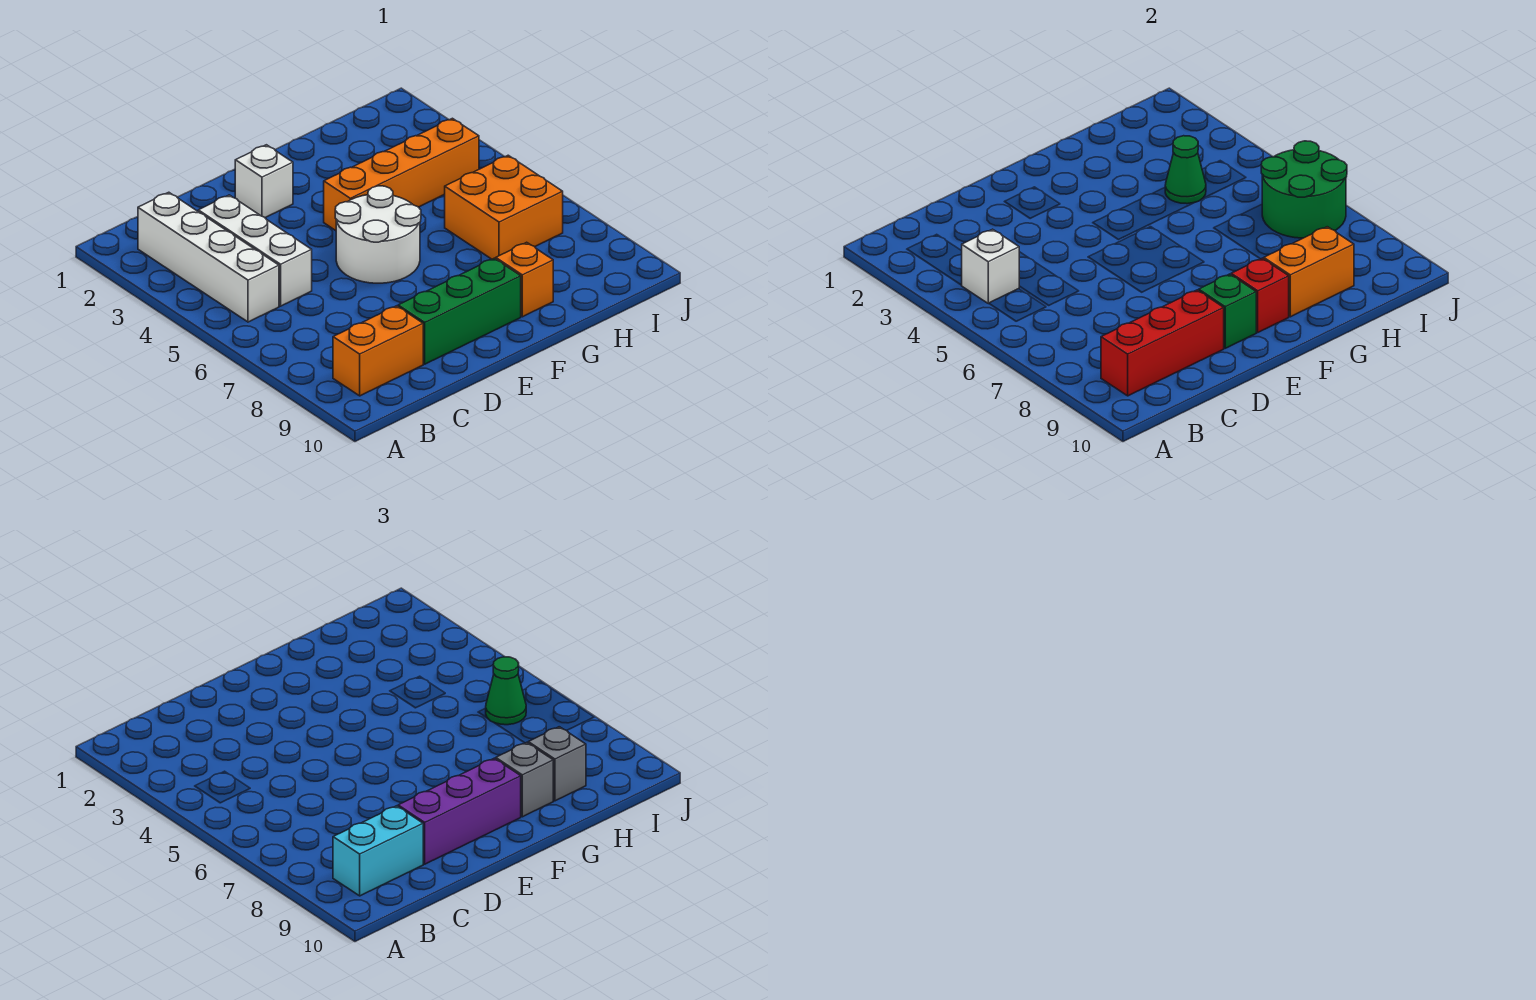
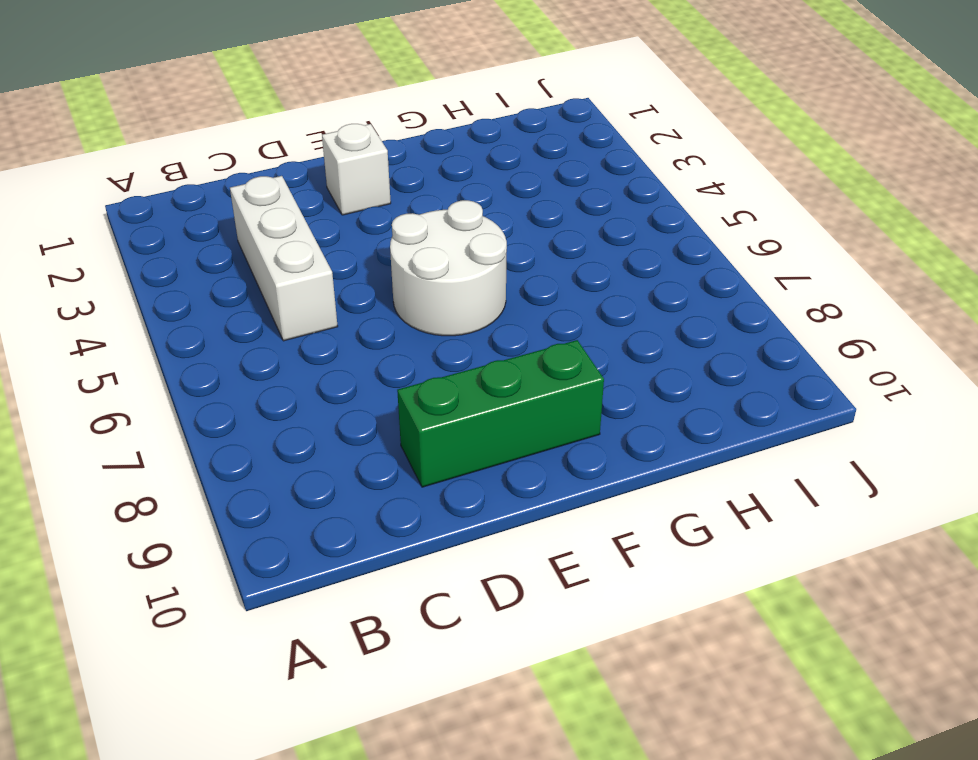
none -> white brick B2:B5 level 1
none -> orange brick B9:C9 level 1
none -> orange brick F4:I4 level 1

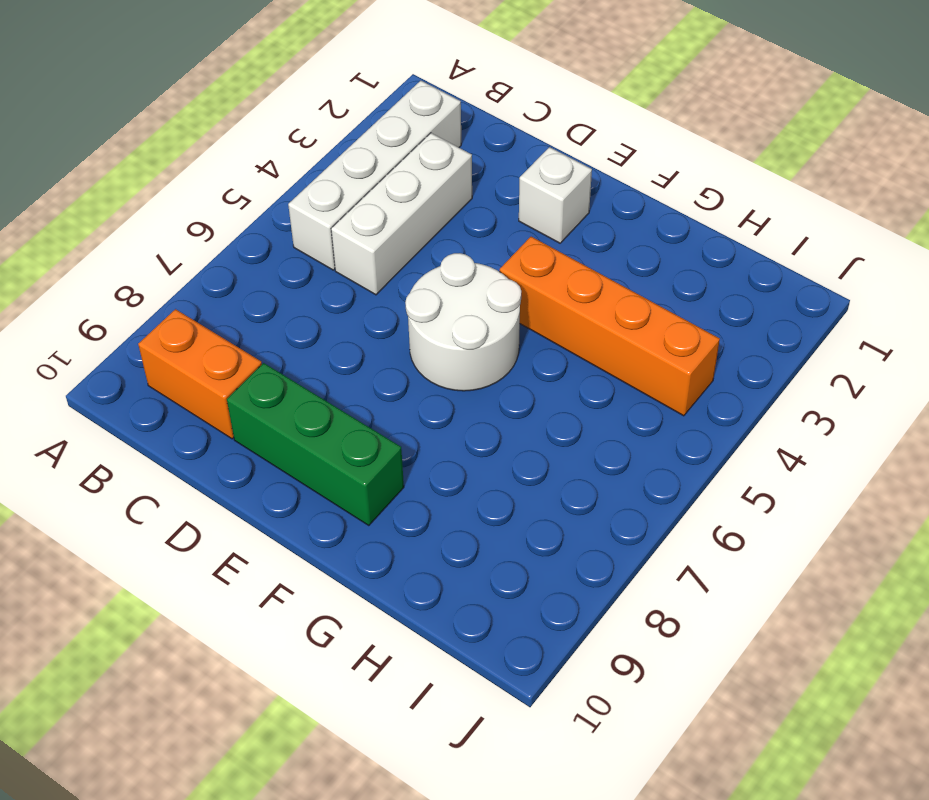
none -> orange brick G9 level 1
none -> orange brick H6:I7 level 1
none -> white brick B4 level 2

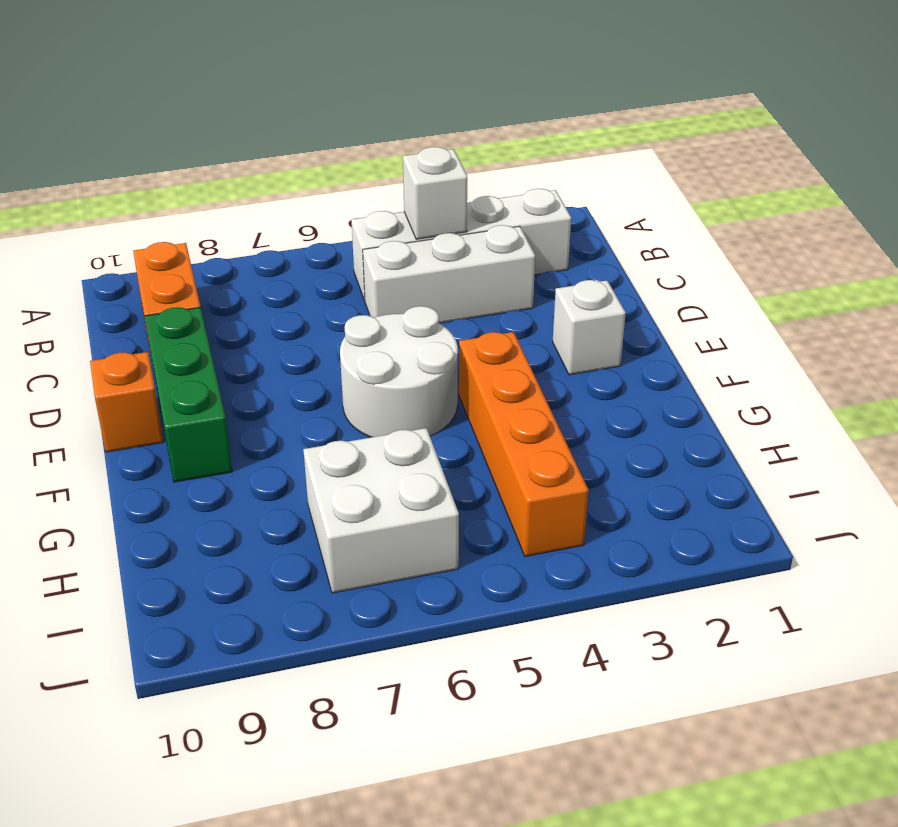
orange brick E10 level 1 -> orange brick G9 level 1
white brick H6:I7 level 1 -> orange brick H6:I7 level 1
none -> red brick B9:D9 level 2
none -> green brick E9 level 2
none -> red brick F9 level 2

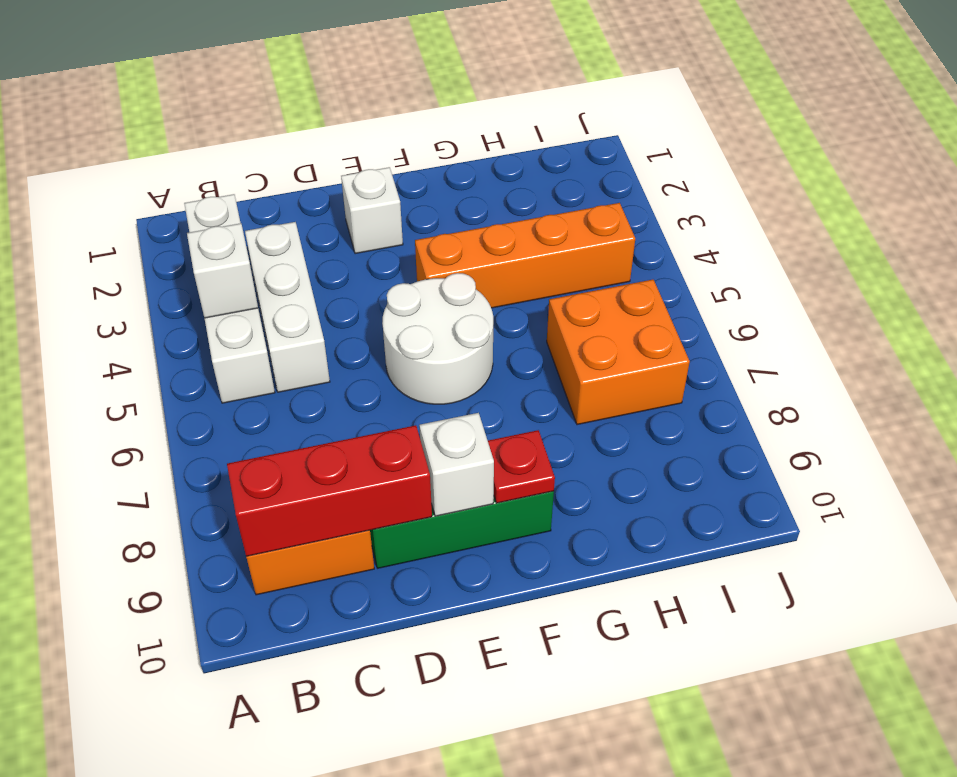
white brick E9 level 2 -> green brick E9 level 2
red plate F9 level 2 -> red brick F9 level 2
none -> orange brick G9 level 1
none -> orange brick G9:H9 level 2
none -> green cone H4 level 2

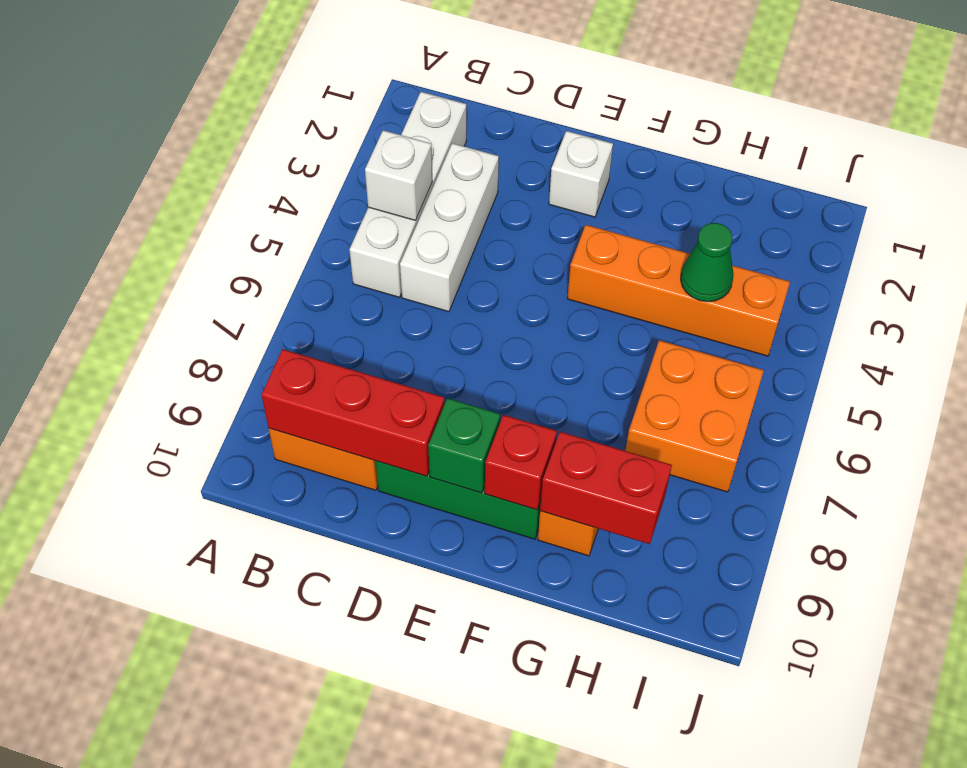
red brick G9:H9 level 2 -> orange brick G9:H9 level 2
none -> white round brick E5:F6 level 1
none -> green round brick I6:J7 level 2
none -> cyan brick B9:C9 level 3

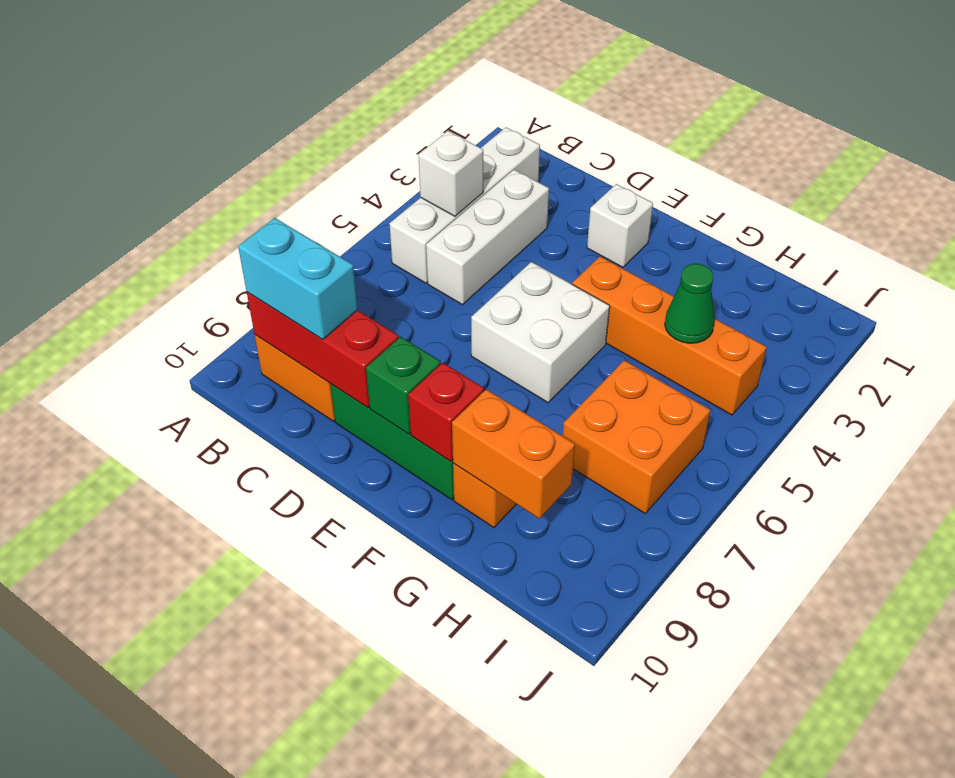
white brick E5:F6 level 1 -> white round brick E5:F6 level 1
none -> green round brick I6:J7 level 2
none -> purple brick D9:F9 level 3
none -> grey brick G9 level 3

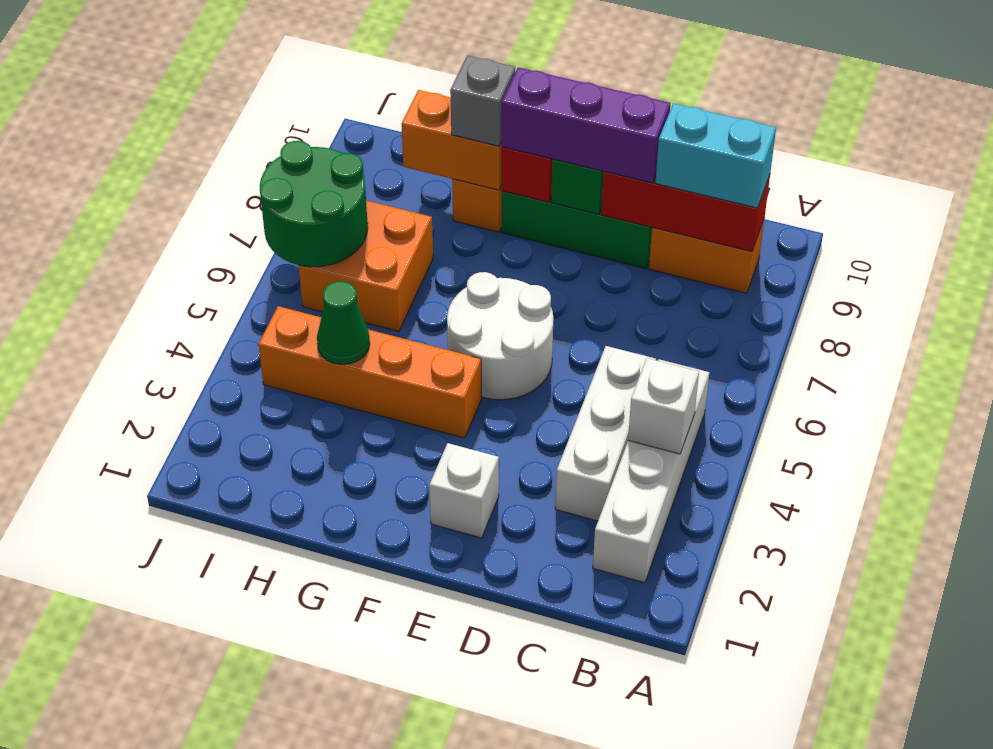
none -> grey brick H9 level 3
none -> green cone I6 level 3

